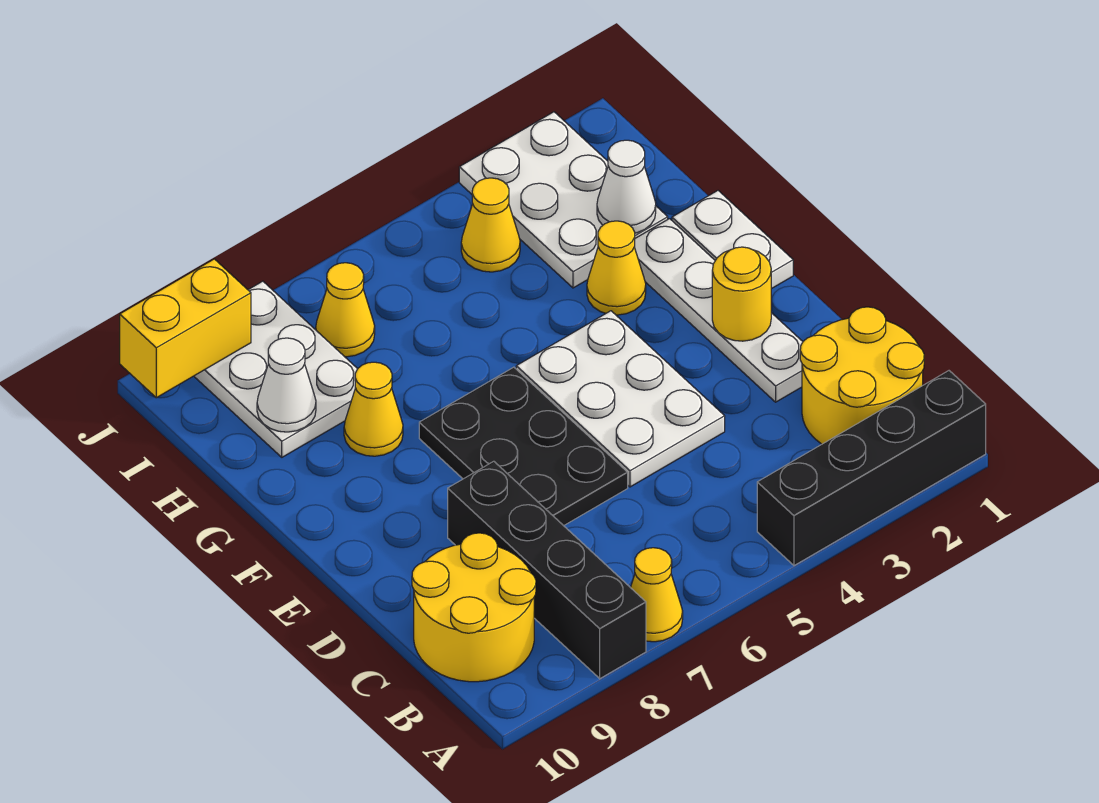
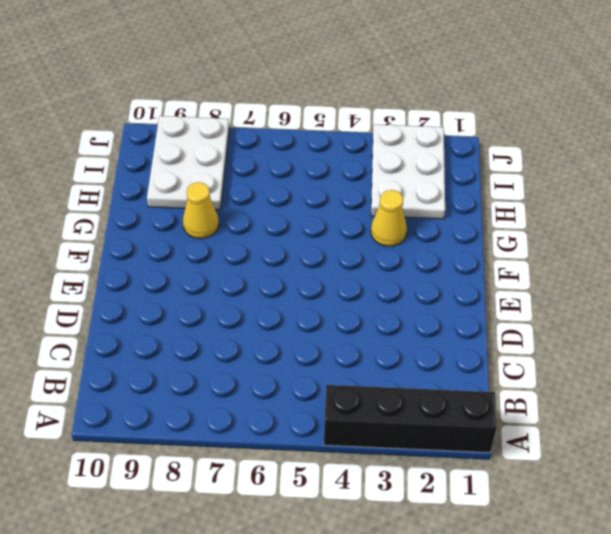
none -> yellow cone A7 level 1
none -> black brick A8:D8 level 1
none -> yellow round brick B1:C2 level 1

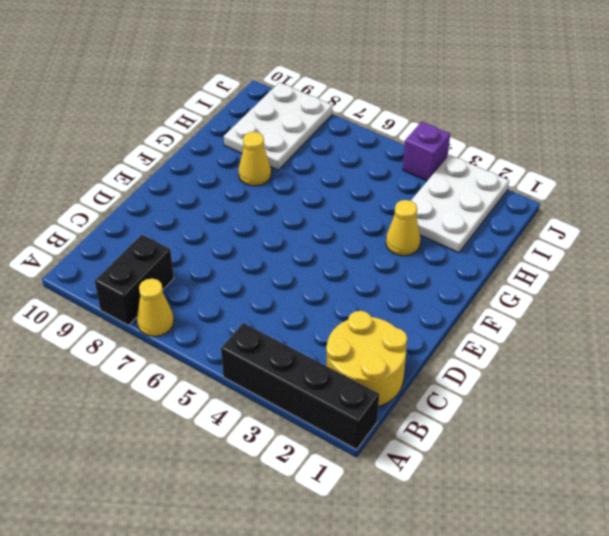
black brick A8:B8 level 1 -> black brick A8:D8 level 1
purple brick J4 level 1 -> none
none -> yellow round brick B9:C10 level 1
none -> white plate D2:G2 level 1
none -> white plate D4:F5 level 1

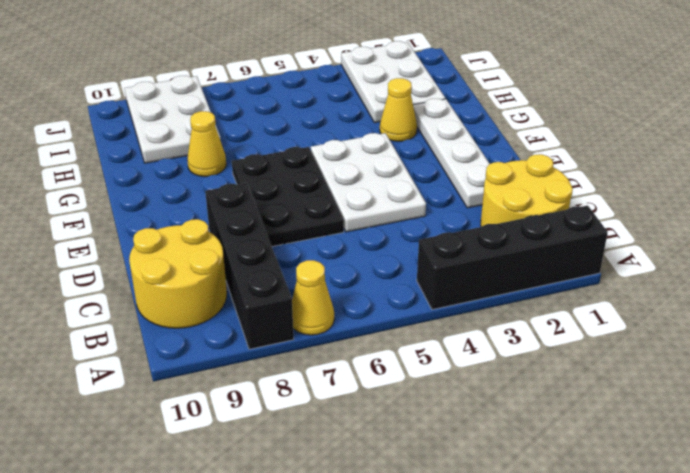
none -> white plate F1:G1 level 1
none -> yellow cone I4 level 1
none -> yellow cone I7 level 1

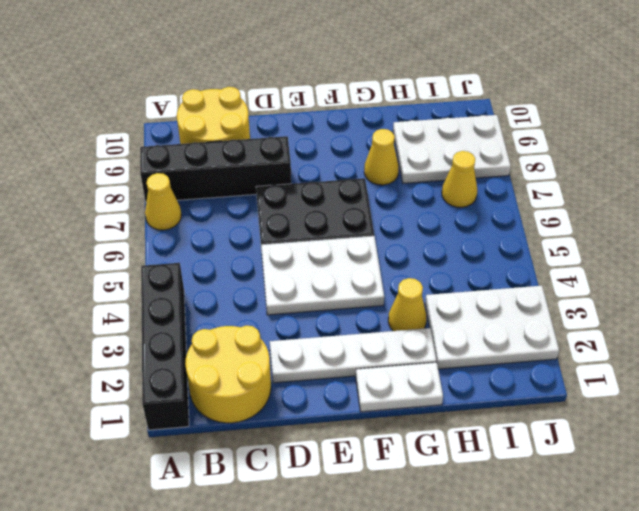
none -> yellow cone I4 level 1
none -> yellow round brick E2 level 2
none -> white cone H2 level 2

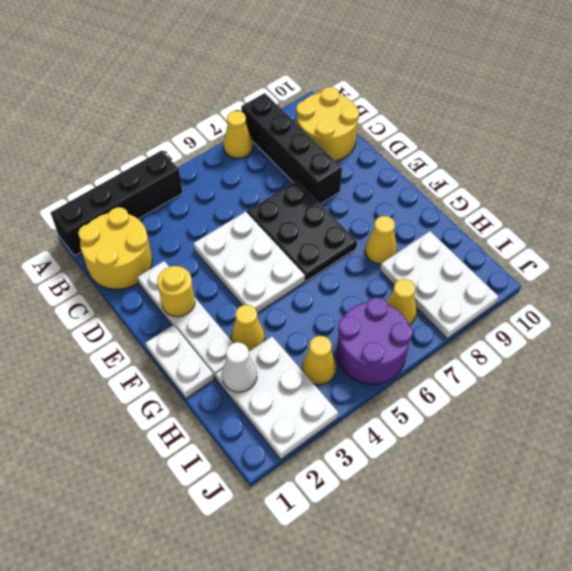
purple round brick I5:J6 level 1 -> none
none -> white cone H9 level 2
none -> yellow brick J9:J10 level 2

